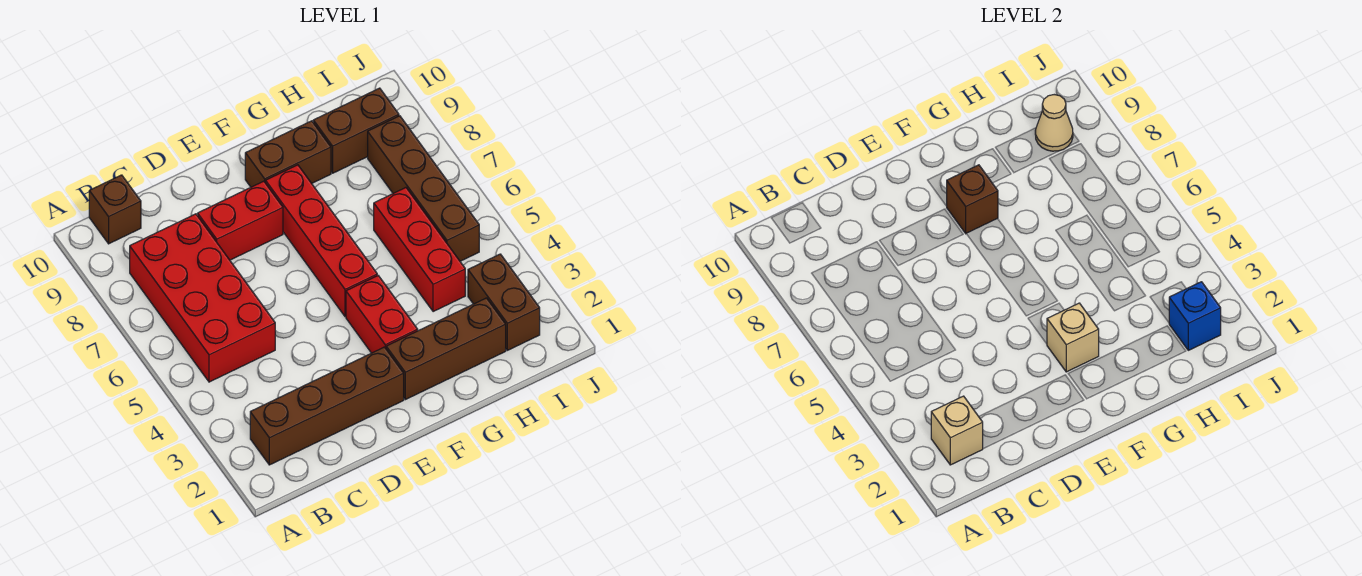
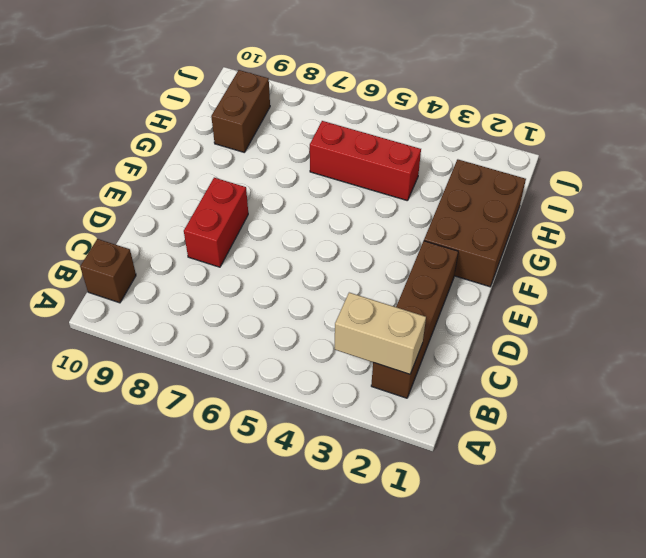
tan brick B2:B3 level 2 -> tan brick B2 level 2
brown brick F1:H2 level 1 -> brown brick F2:H2 level 1
none -> red brick B5:C8 level 1
none -> red brick F3:F4 level 1
none -> red brick F5:F8 level 1

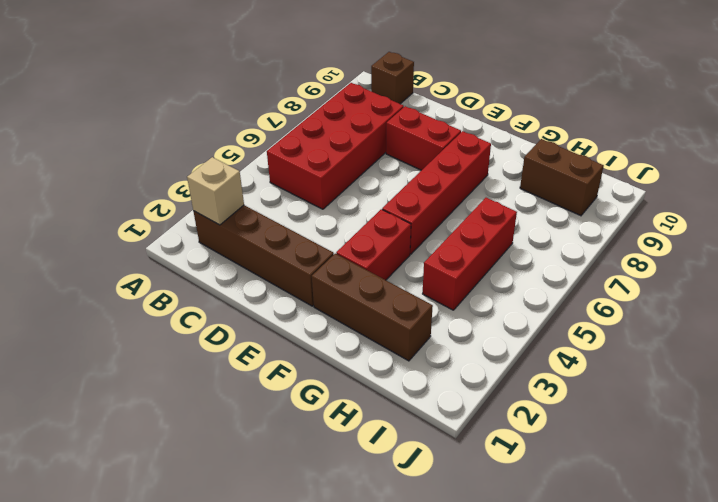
none -> brown brick F9:G9 level 1
none -> brown brick I2:I3 level 1
none -> brown brick I5:I8 level 1

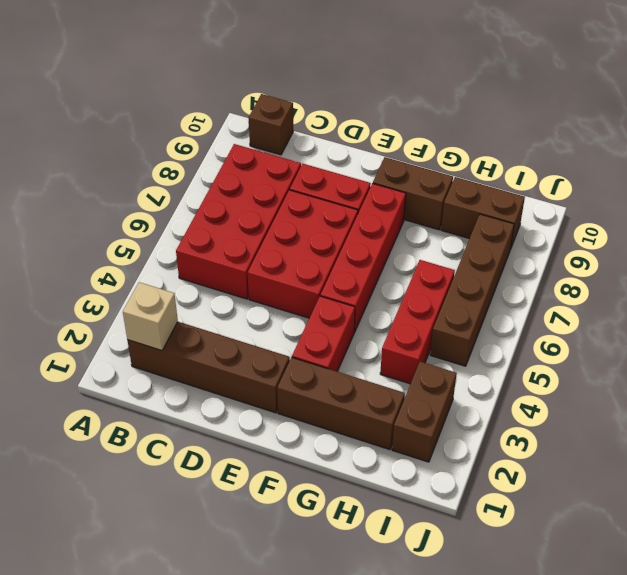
red brick D5:E7 level 1 -> none
none -> tan brick F3 level 2
none -> brown brick F8 level 2
none -> blue brick I2 level 2

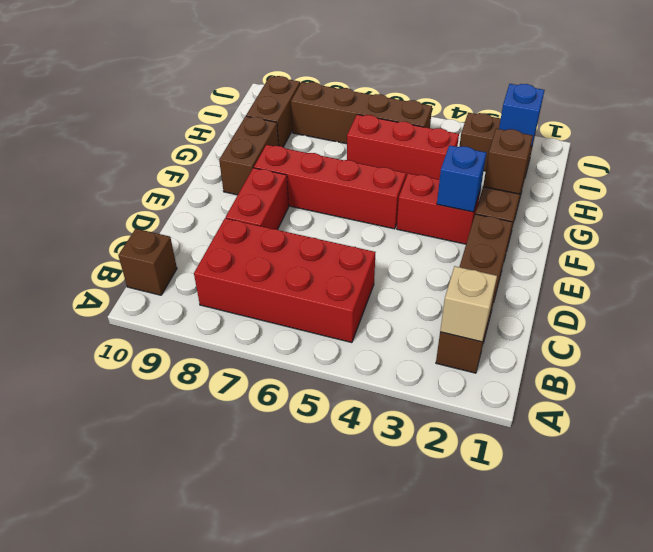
blue brick F3 level 2 -> tan brick F3 level 2
brown brick G2 level 2 -> brown brick F8 level 2
none -> tan cone I9 level 2

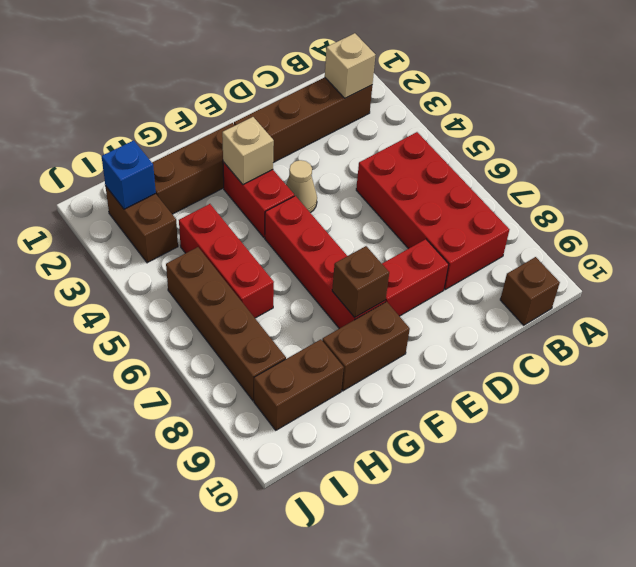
tan cone E4 level 1 -> tan cone I9 level 2

